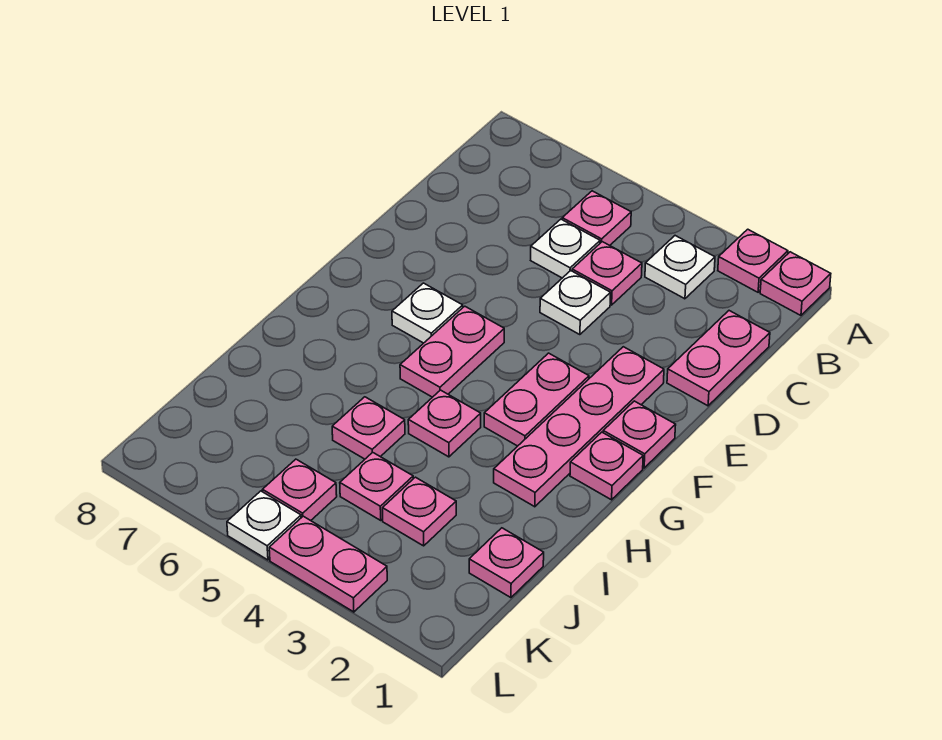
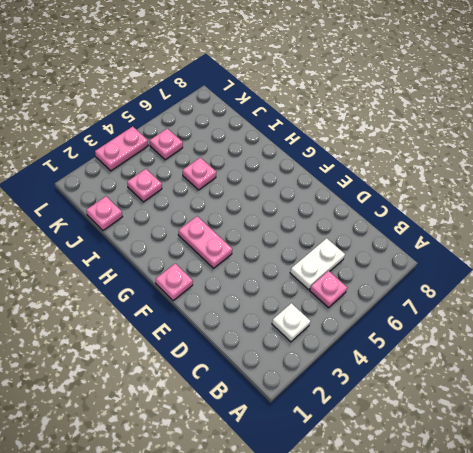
white plate C5:C6 level 1 -> white plate C5 level 1
none -> pink plate A1 level 1
none -> pink plate A2 level 1
none -> pink plate C1:D1 level 1

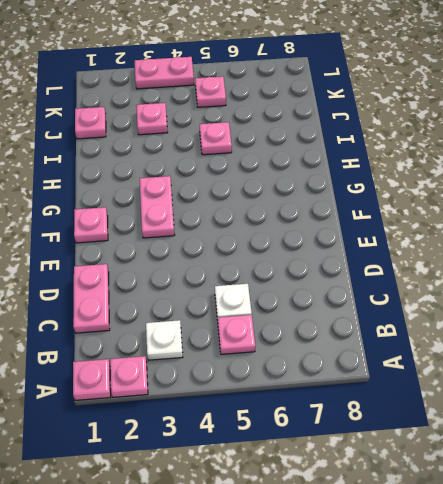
none -> pink plate C4 level 1
none -> white plate D4 level 1
none -> pink plate E2:H2 level 1

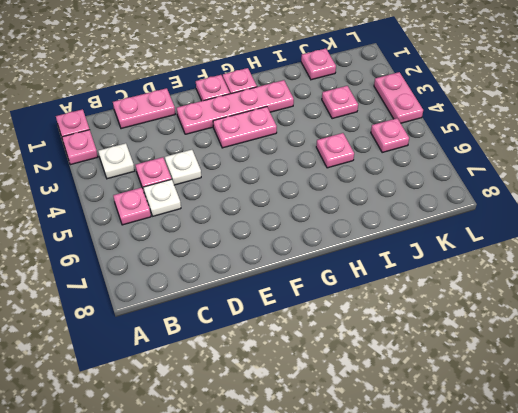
none -> pink plate F5:G5 level 1
none -> white plate F6 level 1
none -> pink plate H4 level 1

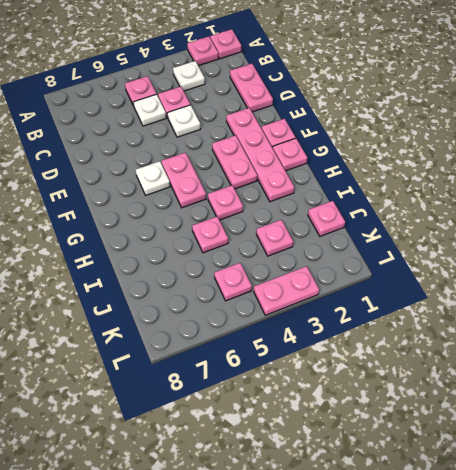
none -> pink plate J4 level 1
none -> white plate L5 level 1

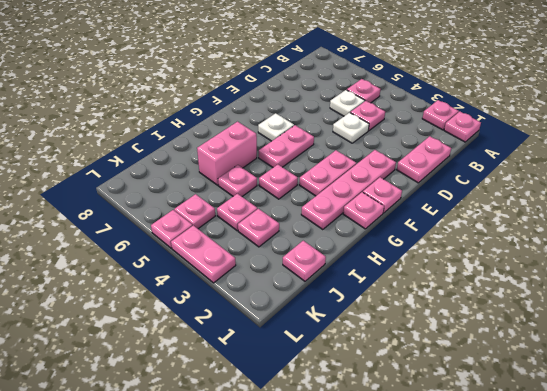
pink brick H6:I6 level 1 -> none
pink plate L5 level 1 -> white plate L5 level 1
none -> white plate B3 level 1

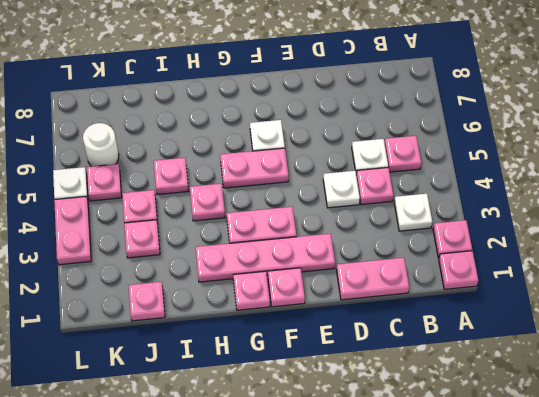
white round brick K6 level 1 -> none

